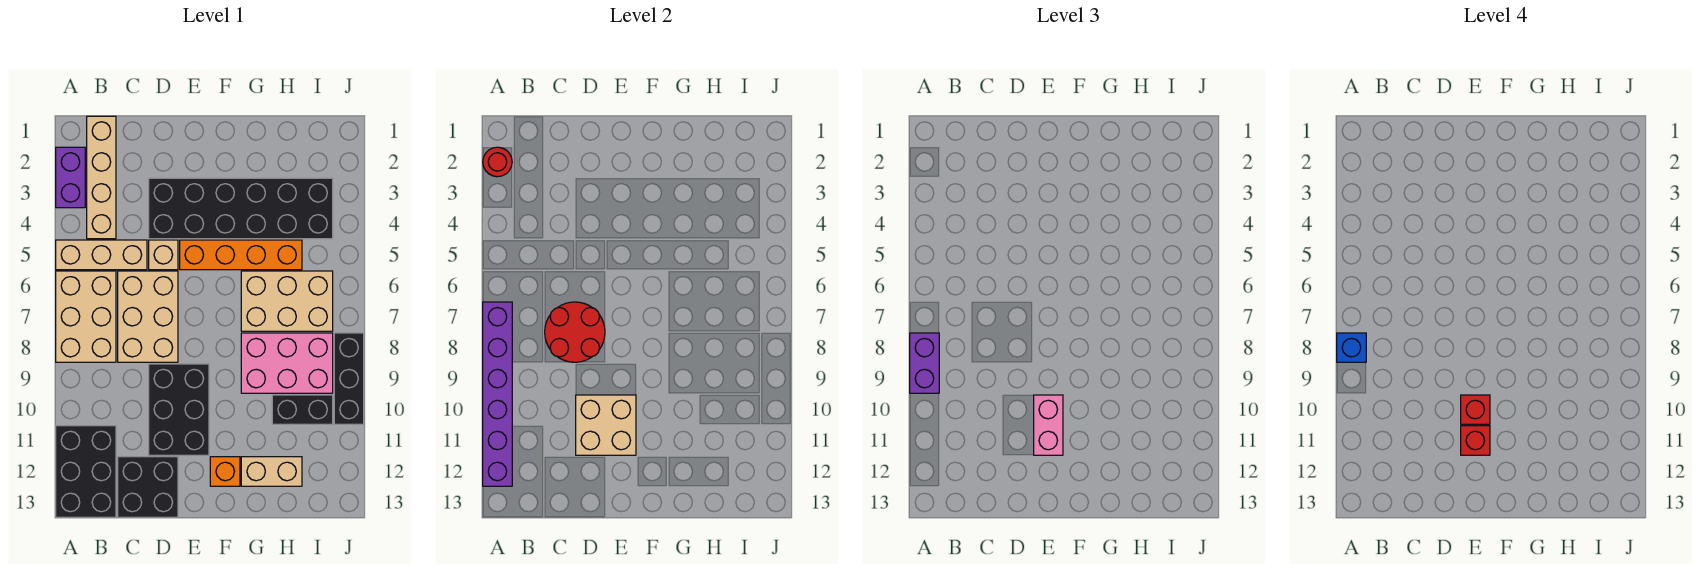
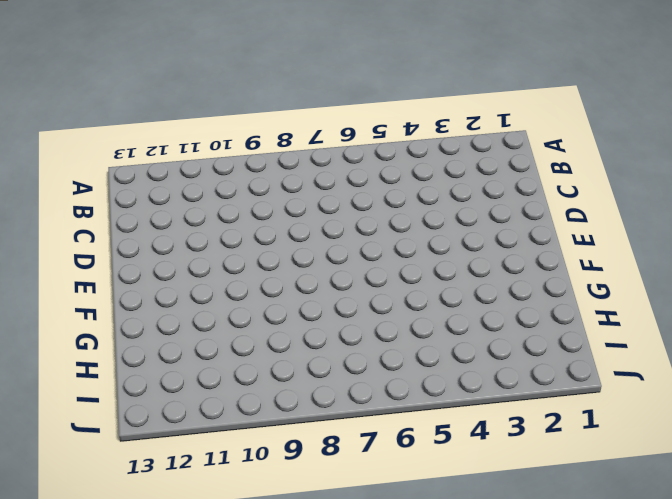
none -> purple brick A2:A3 level 1
none -> tan brick A5:C5 level 1
none -> tan brick A6:B8 level 1

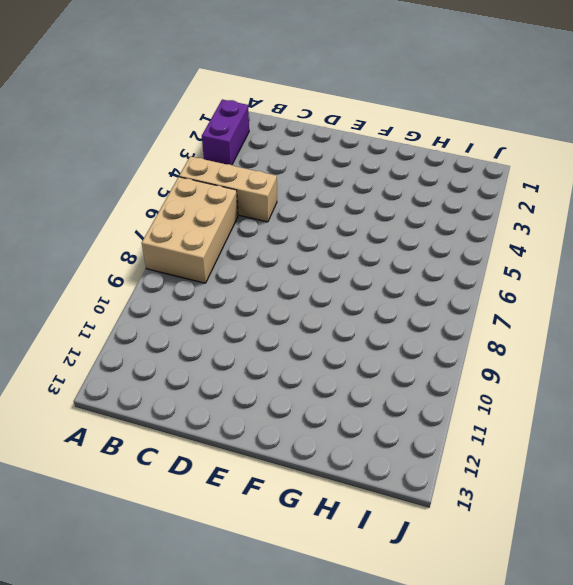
none -> black brick A11:B13 level 1
none -> tan brick B1:B4 level 1
none -> tan brick C6:D8 level 1

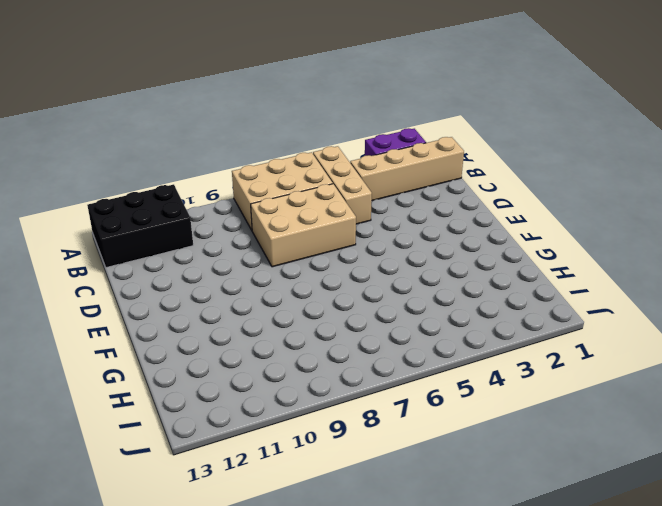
none -> black brick C12:D13 level 1
none -> black brick D3:I4 level 1
none -> tan brick D5 level 1

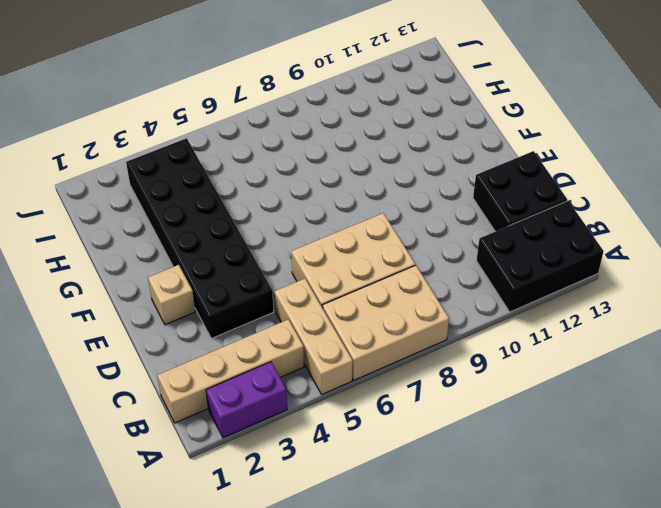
tan brick E2 level 1 -> tan brick D5 level 1
none -> black brick D9:E11 level 1
none -> orange brick E5:H5 level 1
none -> orange brick F12 level 1

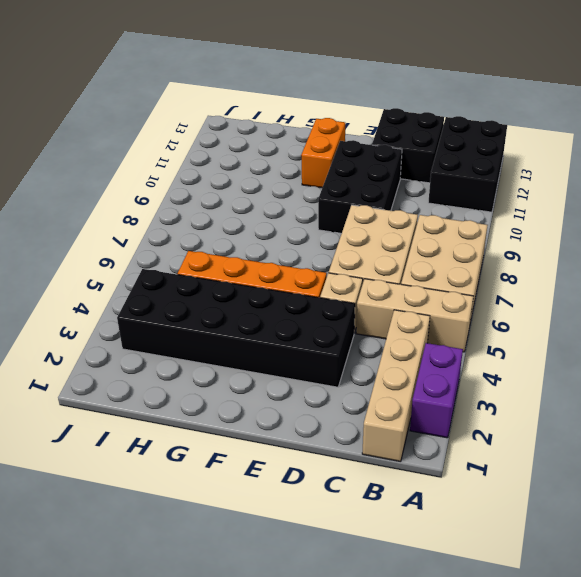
orange brick F11:F12 level 1 -> orange brick F12 level 1
none -> tan brick G6:I7 level 1
none -> pink brick G8:I9 level 1
none -> tan brick G12:H12 level 1

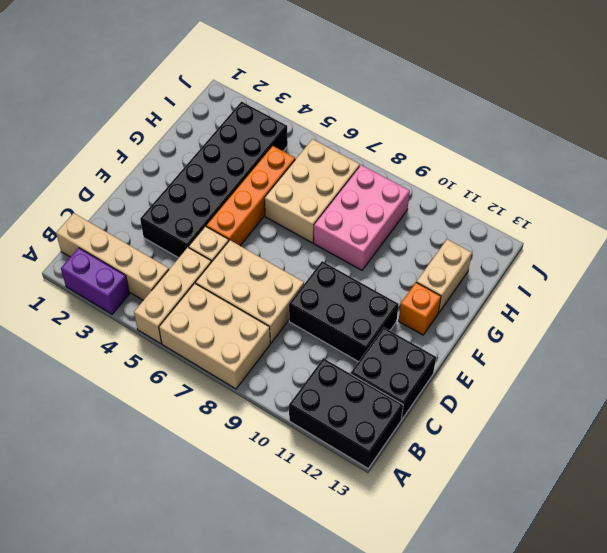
none -> black brick H10:I10 level 1
none -> black brick J8:J10 level 1
none -> red round brick A2 level 2

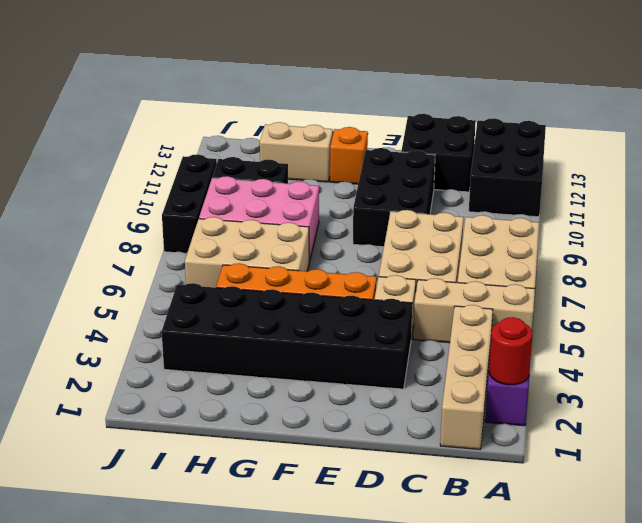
none -> purple brick A7:A12 level 2
none -> red round brick C7:D8 level 2
none -> tan brick D10:E11 level 2

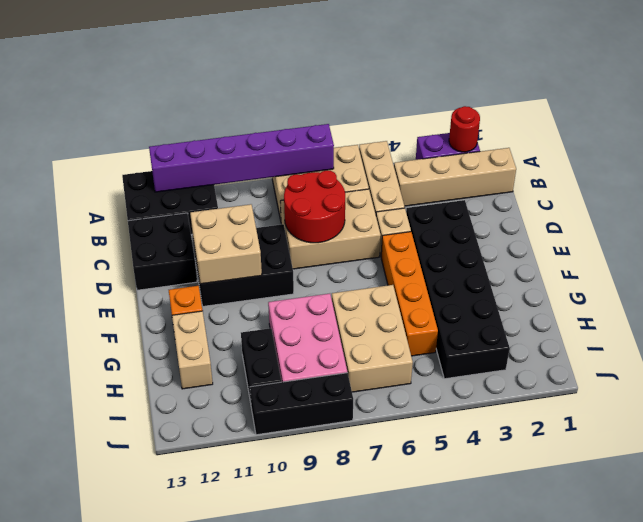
none -> purple brick A8:A9 level 3
none -> pink brick E10:E11 level 3
none -> blue brick A8 level 4

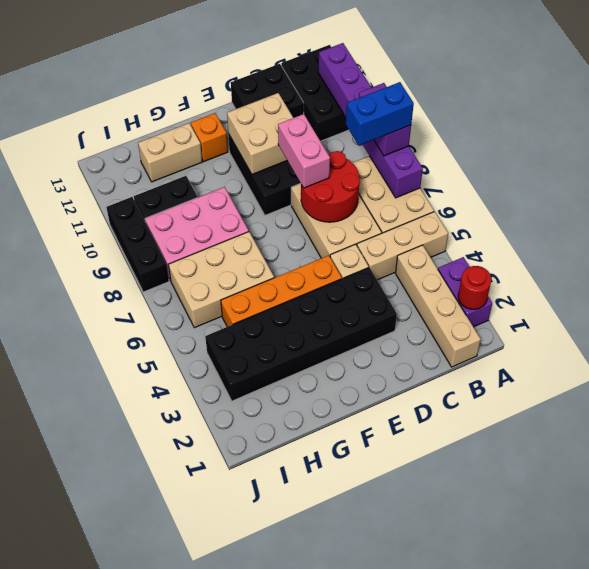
blue brick A8:B8 level 4 -> blue brick A8 level 4
pink brick D8:D9 level 3 -> pink brick E10:E11 level 3
none -> red brick E10 level 4
none -> red brick E11 level 4

